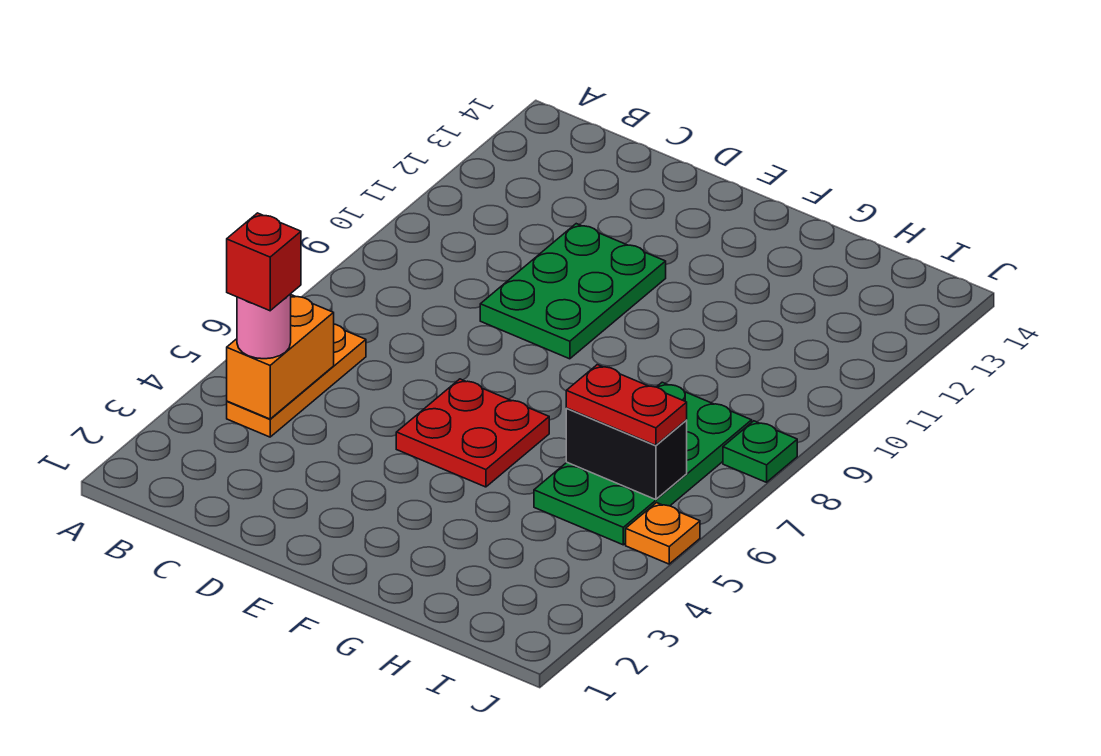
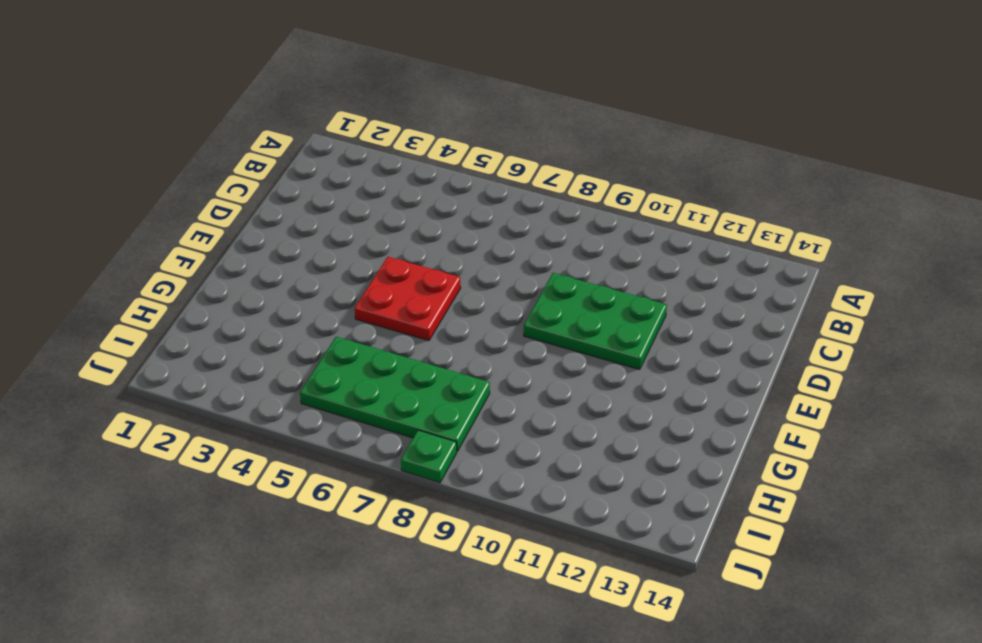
none -> orange plate B4:B6 level 1
none -> orange plate J5 level 1

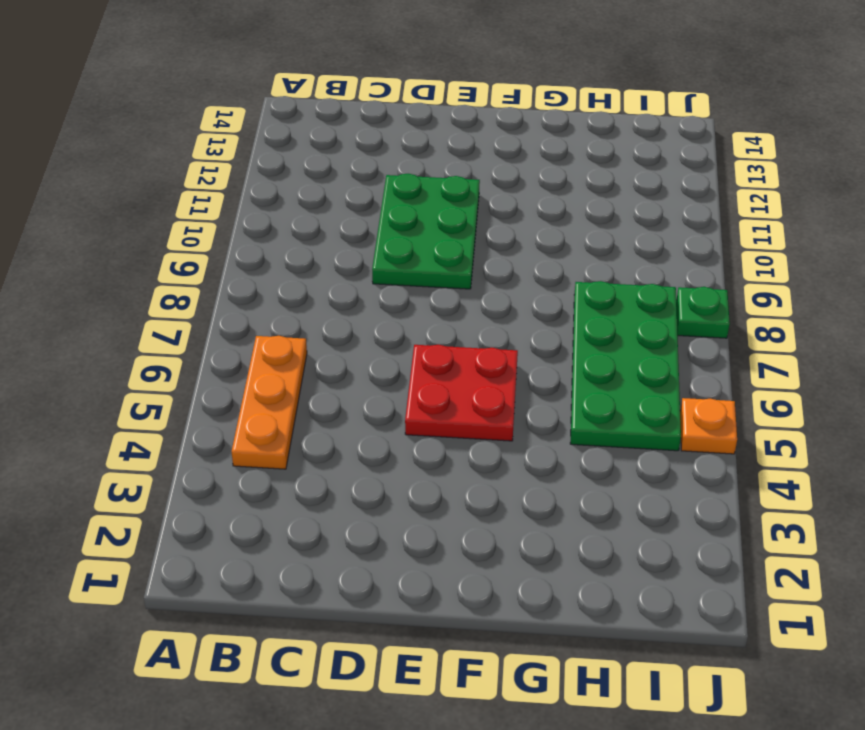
none -> orange brick B4:B5 level 2
none -> black brick H6:I6 level 2

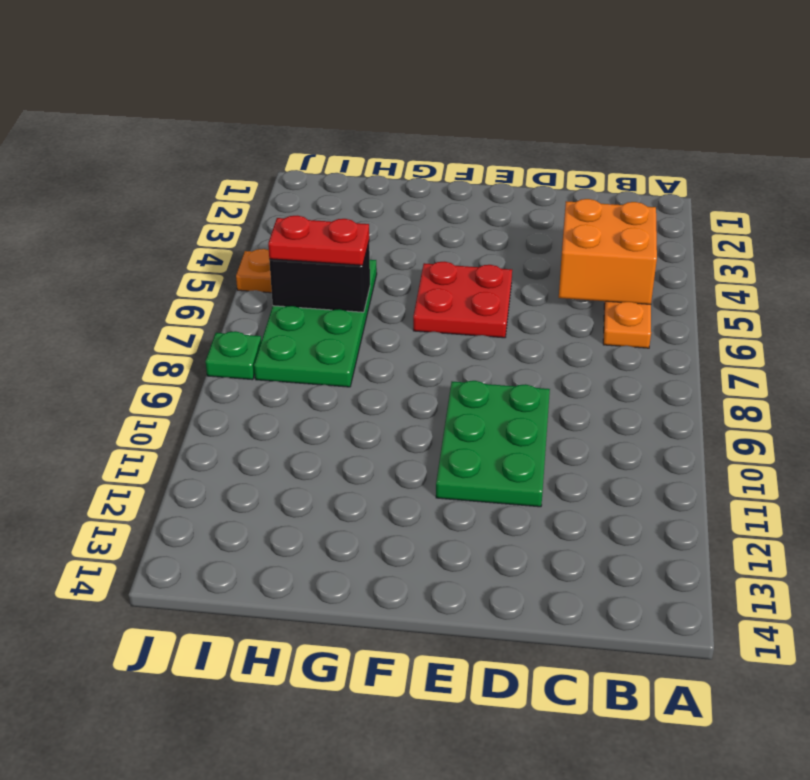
orange brick B4:C5 level 2 -> orange brick B4:B5 level 2
none -> pink round brick B4 level 3
none -> red brick B4 level 4

